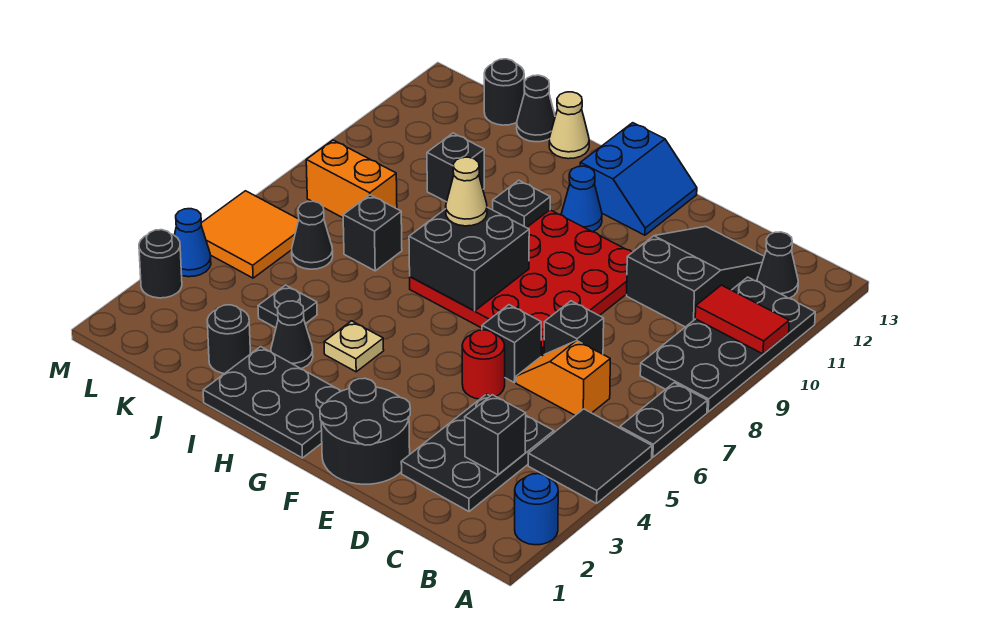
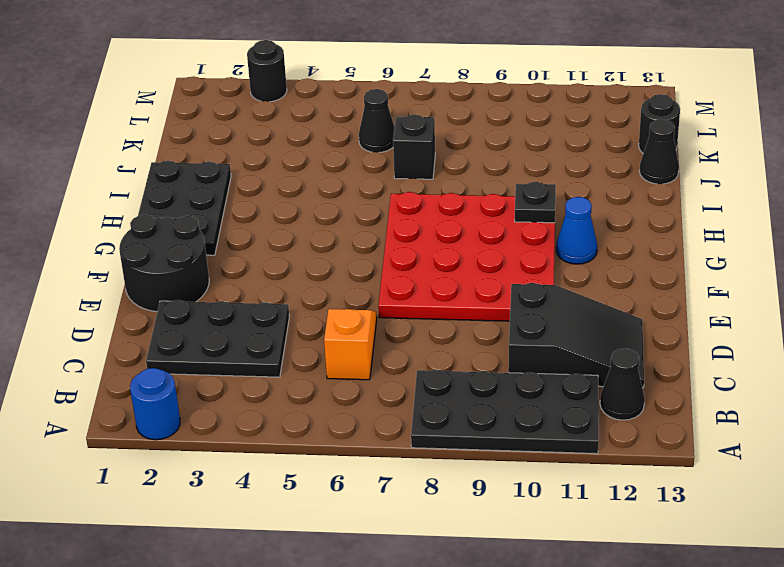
none -> black tile A4:B5 level 1
none -> black plate A6:A7 level 1
none -> black brick D7 level 1
none -> red round brick E5 level 1

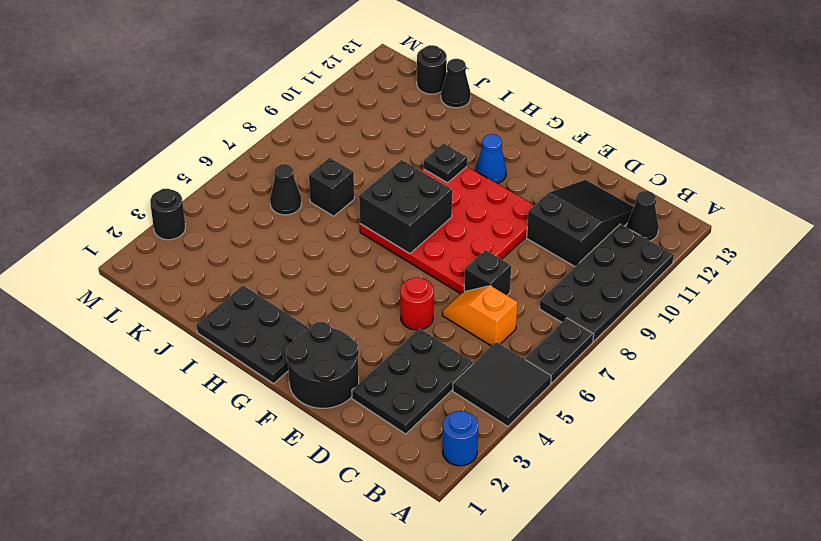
none -> black brick E6 level 1
none -> blue slope F12:G13 level 1 top G
none -> tan plate H4 level 1
none -> black cone I3 level 1

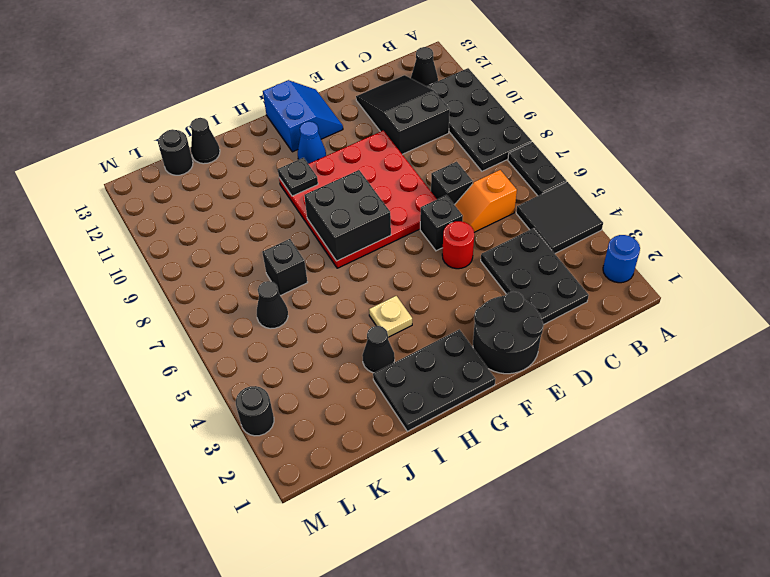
none -> tan cone I13 level 1
none -> black round brick J2 level 1
none -> black plate J4 level 1
none -> black brick J10 level 1

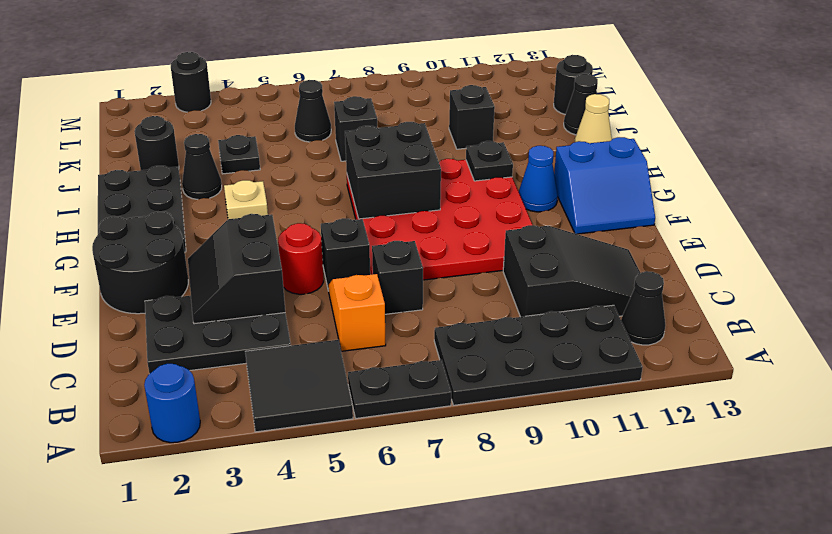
black slope D3:E4 level 2 top 4 -> none
none -> orange brick K8:L8 level 1
none -> orange tile L5:M6 level 1
none -> blue cone M4 level 1
none -> red tile A10:B10 level 2

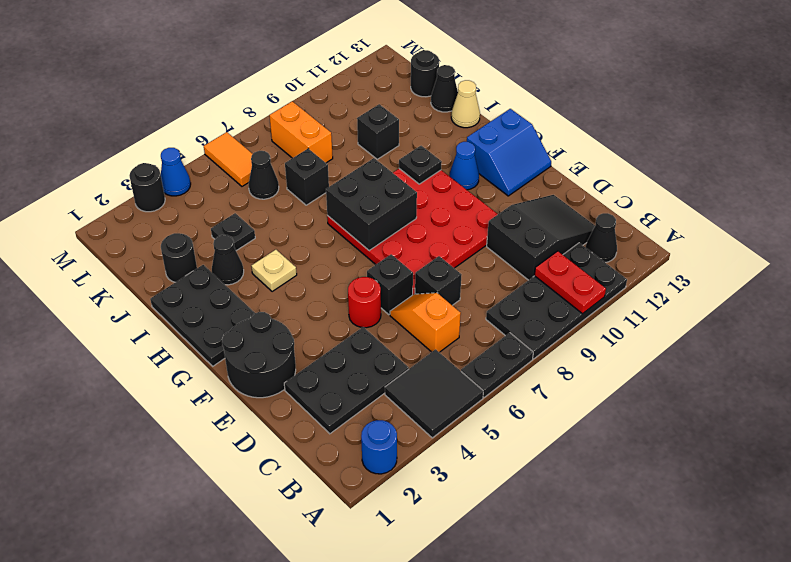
red plate A10:B10 level 2 -> red tile A10:B10 level 2
orange tile L6:M6 level 1 -> orange tile L5:M6 level 1
none -> black brick C3 level 2
none -> tan cone H8 level 3

